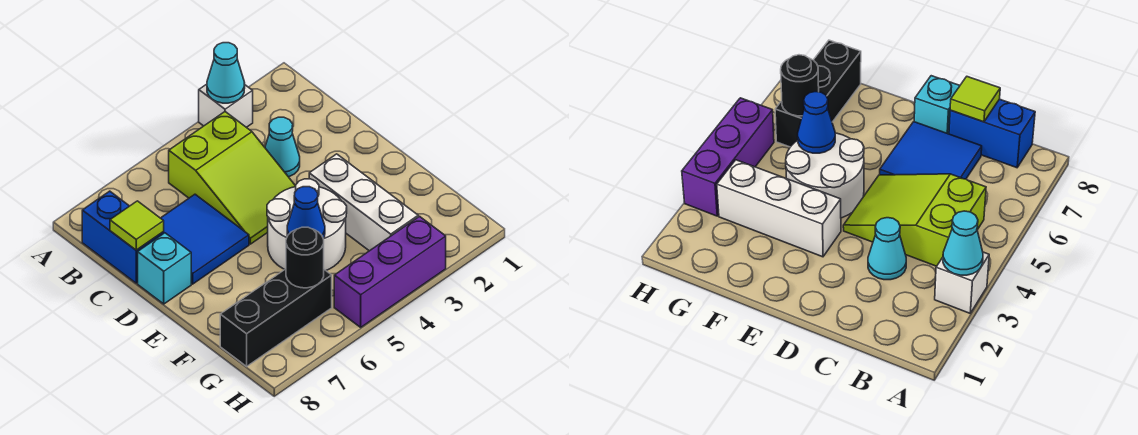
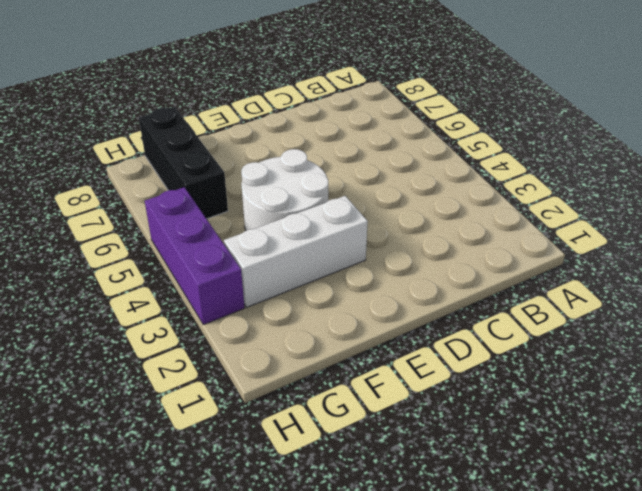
none -> white brick A3 level 1
none -> lime slope B4:D5 level 1 top B
none -> blue brick B8:C8 level 1

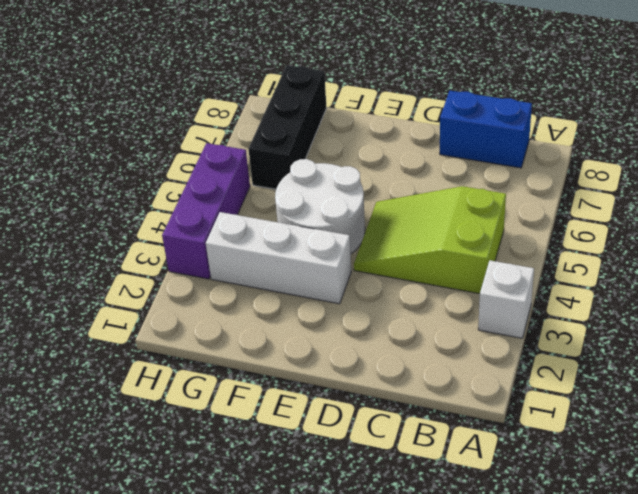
none -> cyan cone C3 level 1
none -> blue tile C6:D7 level 1
none -> cyan brick D8 level 1

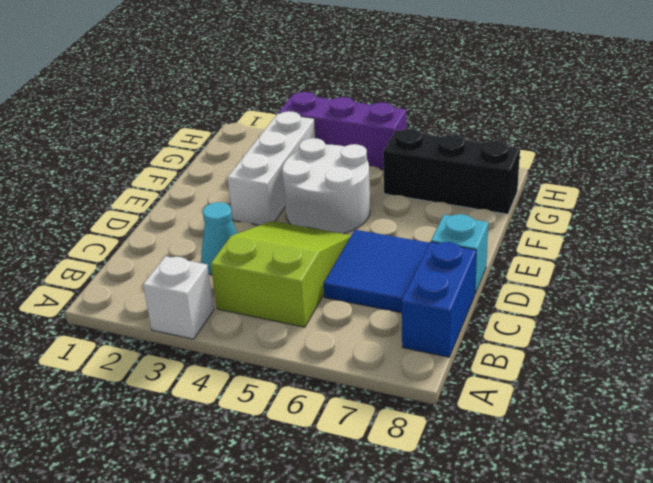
none -> cyan cone A3 level 2
none -> lime tile C8 level 2
none -> blue cone F5 level 2

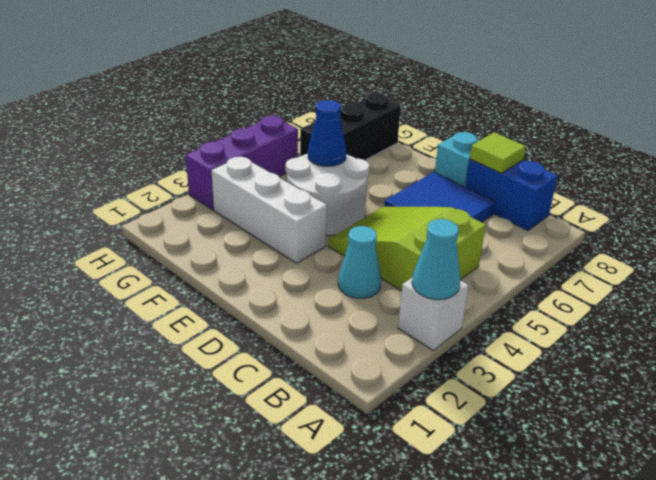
none -> black round brick G6 level 2

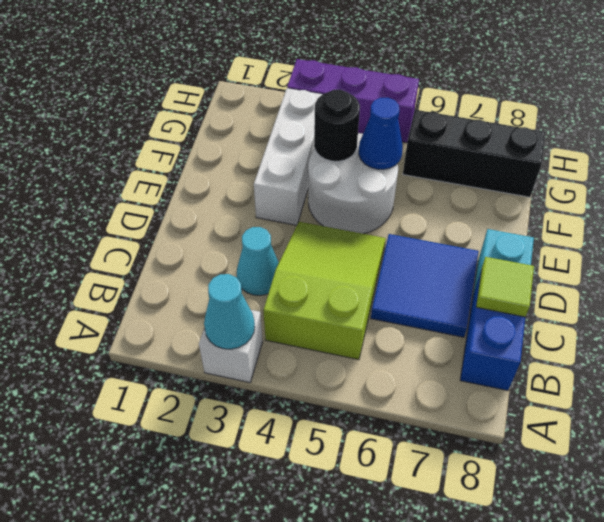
black round brick F4 level 2 -> black round brick G6 level 2

